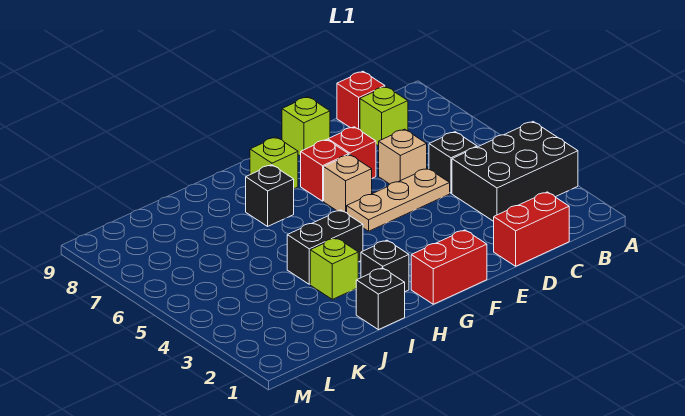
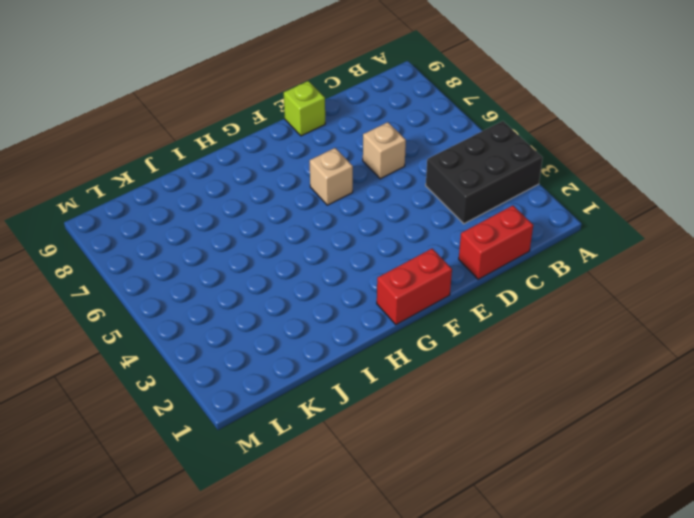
none -> black brick C5 level 1
none -> lime brick C8 level 1
none -> red brick C9 level 1

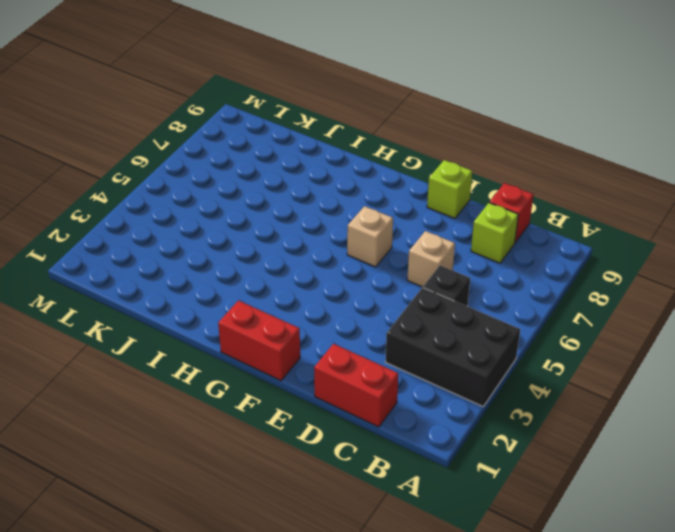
none -> tan plate D5:F5 level 1
none -> red brick E7 level 1
none -> red brick F7 level 1

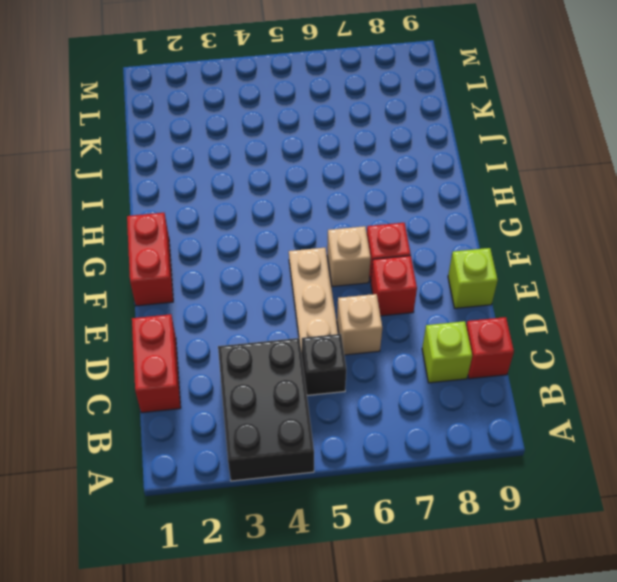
none -> lime brick G8 level 1
none -> black brick H2 level 1
none -> black brick H4:I4 level 1

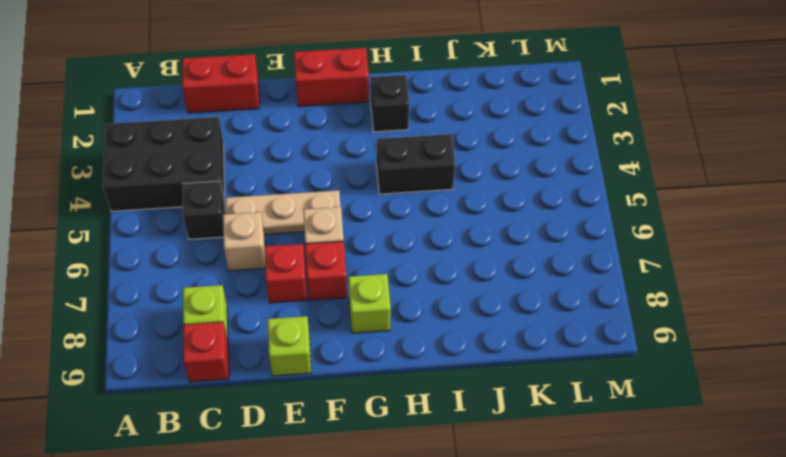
none -> black brick H7 level 1
none -> black brick I1 level 1
none -> lime brick I3 level 1

